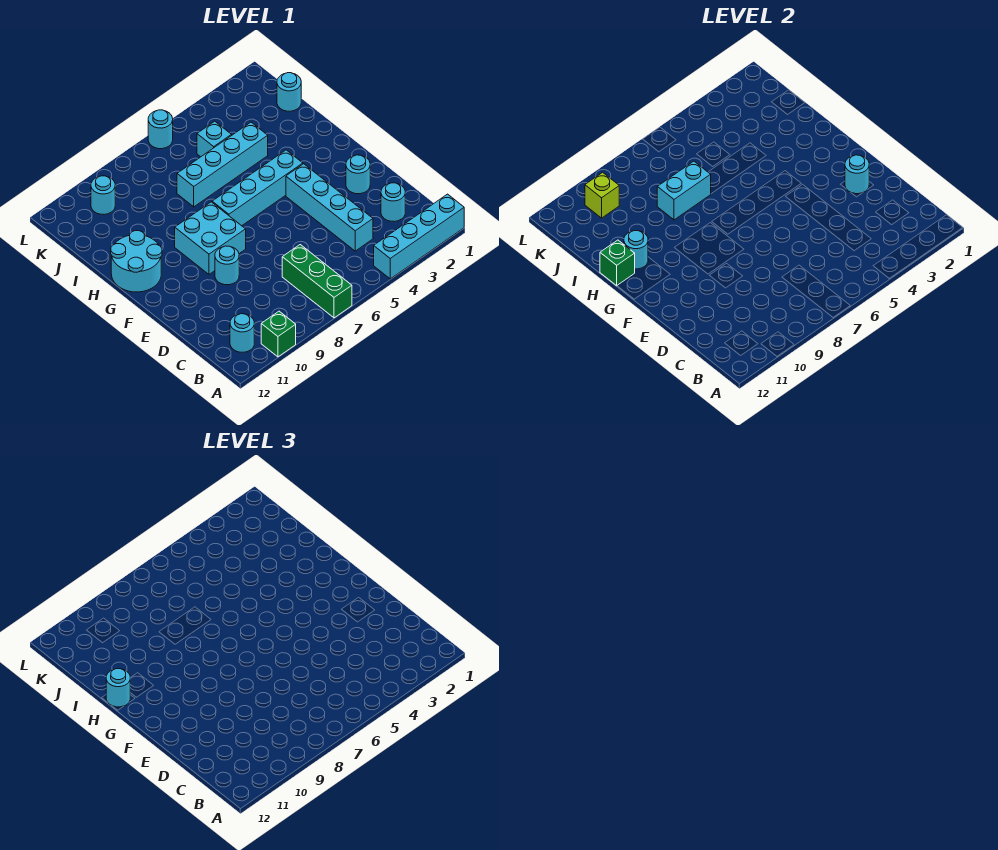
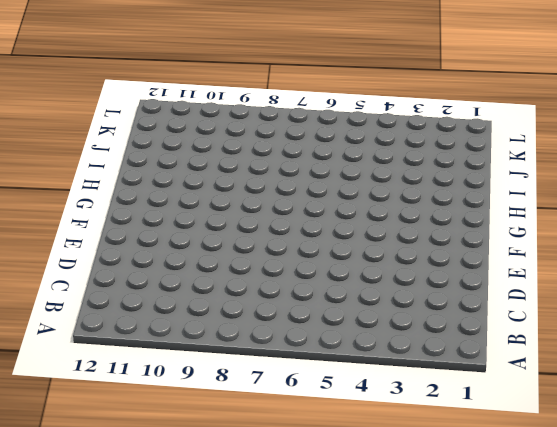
none -> cyan brick A1:A4 level 1
none -> green brick A7:C7 level 1
none -> green brick A10 level 1

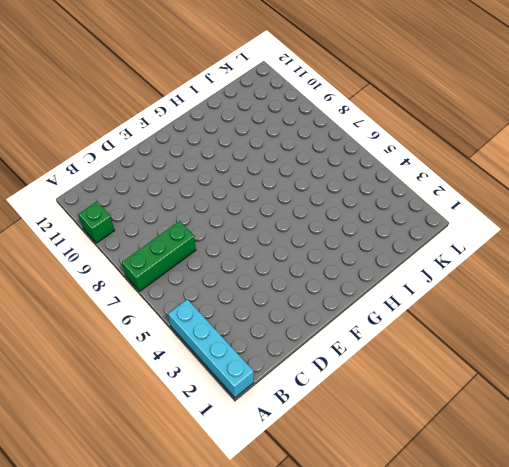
none -> cyan round brick B11 level 1
none -> cyan round brick C2 level 1
none -> cyan brick C4:F4 level 1

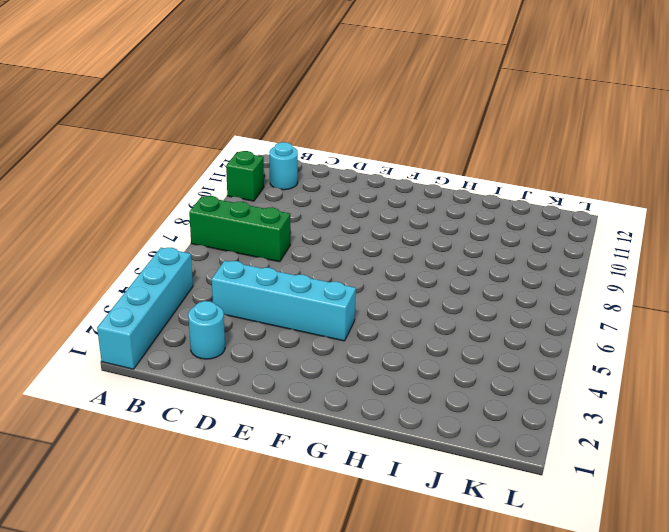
none -> cyan round brick E2 level 1
none -> cyan round brick E9 level 1
none -> cyan brick F8:G9 level 1

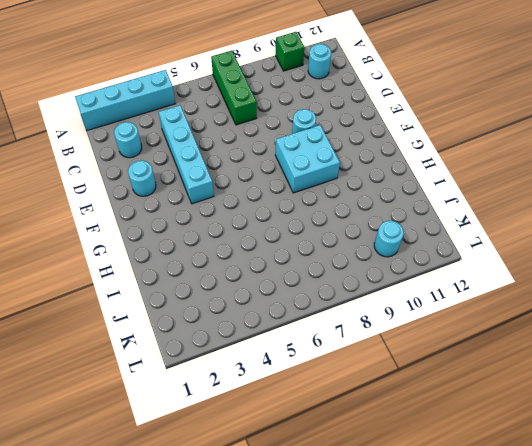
none -> cyan brick G4:G7 level 1
none -> cyan round brick G11:H12 level 1
none -> cyan brick I4:I7 level 1

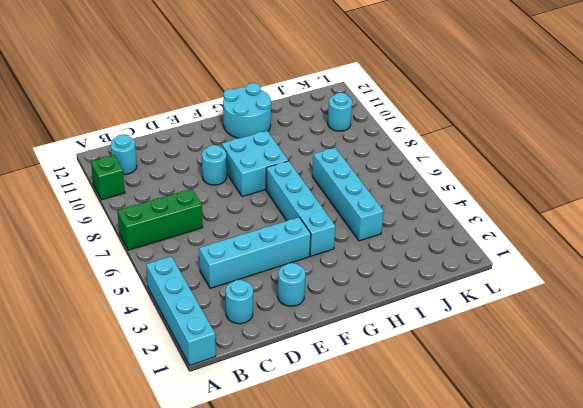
none -> cyan round brick J1 level 1
none -> cyan brick J5 level 1
none -> cyan round brick L6 level 1

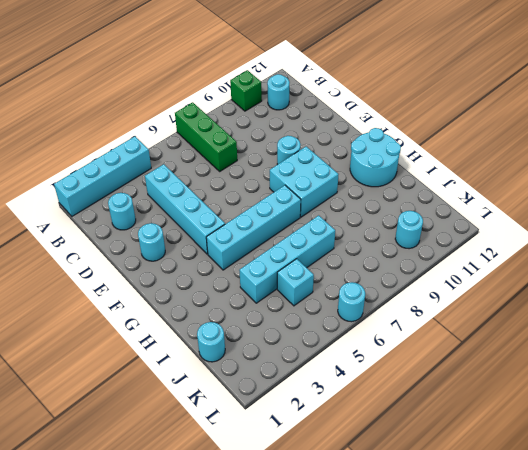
none -> cyan round brick E2 level 2
none -> cyan round brick H11 level 2
none -> green brick H12 level 2

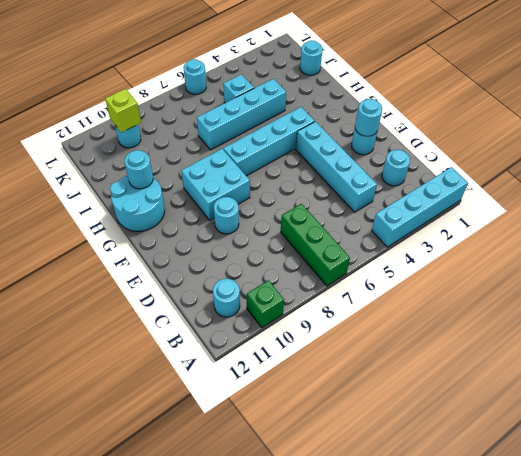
none -> green brick H12 level 2
none -> cyan brick I7:I8 level 2
none -> cyan round brick H12 level 3

